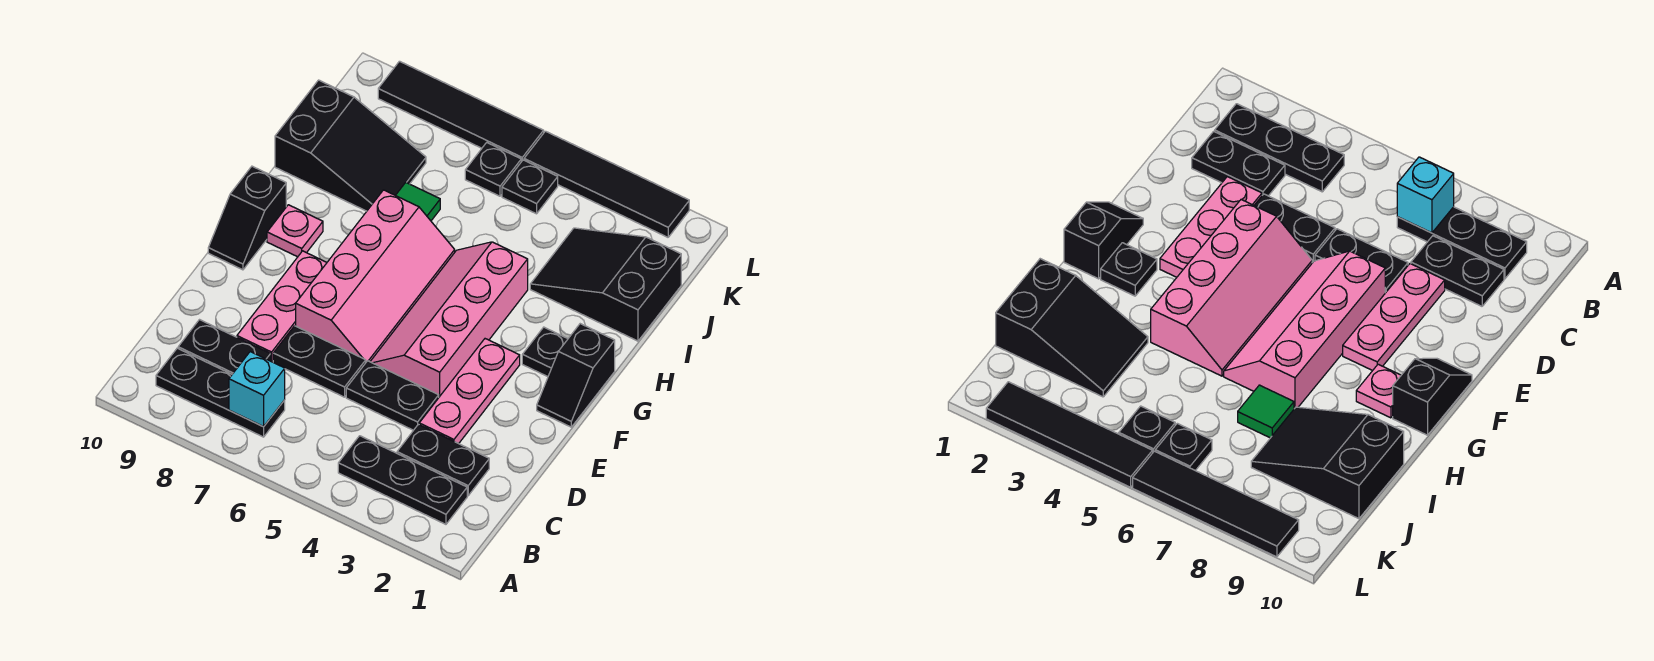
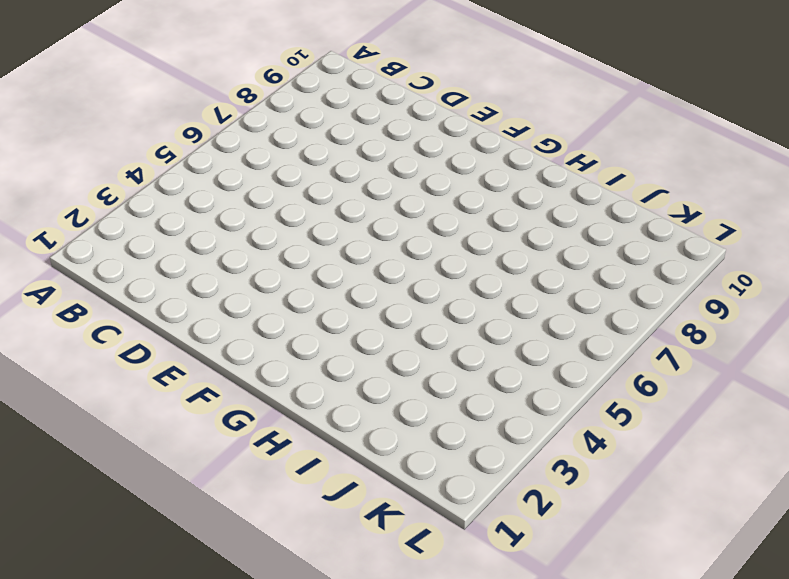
none -> black plate B2:B4 level 1
none -> black plate B7:B9 level 1
none -> black plate C2:C3 level 1

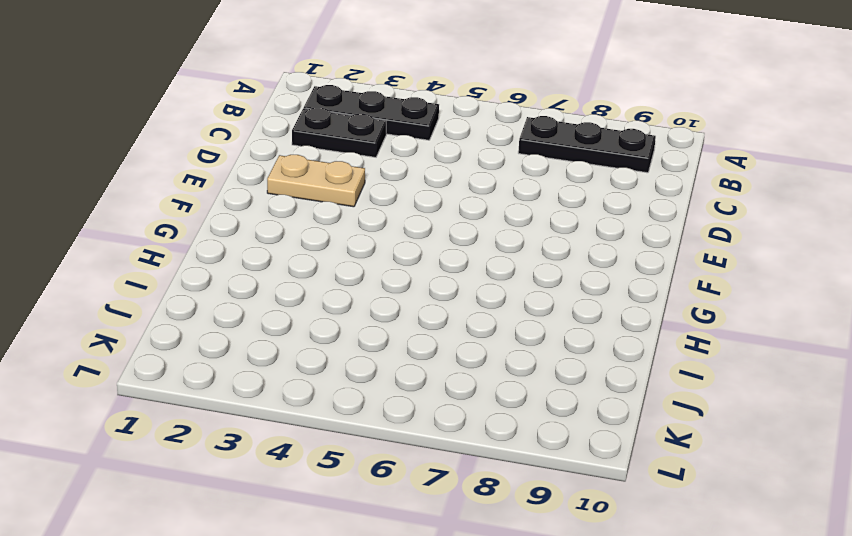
tan plate E2:E3 level 1 -> pink plate D3:F3 level 1
none -> black plate C8:C9 level 1
none -> black plate D4:D5 level 1
none -> black plate D6:D7 level 1

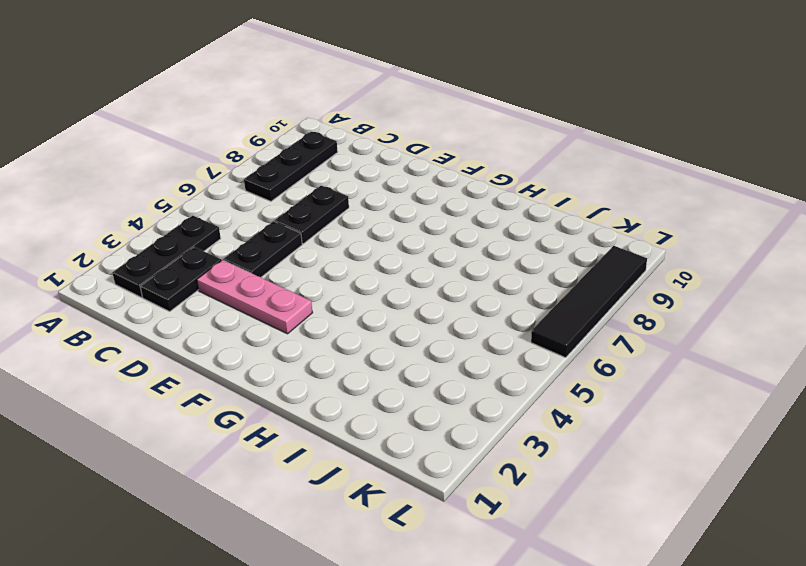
none -> black plate C8:C9 level 1
none -> pink plate D8:F8 level 1
none -> pink slope E4:H5 level 1 top 4

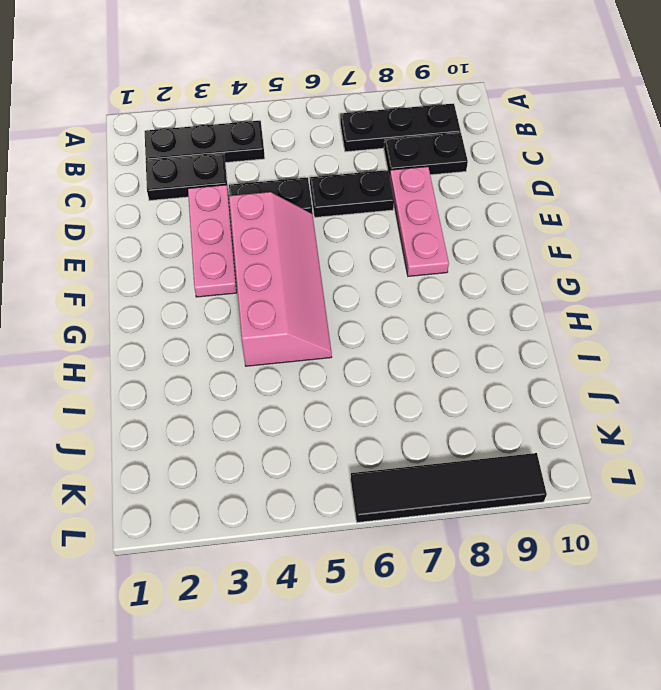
none -> pink slope E6:H7 level 1 top 7
none -> black slope F1:G1 level 1 top G
none -> black slope F10:G10 level 1 top G

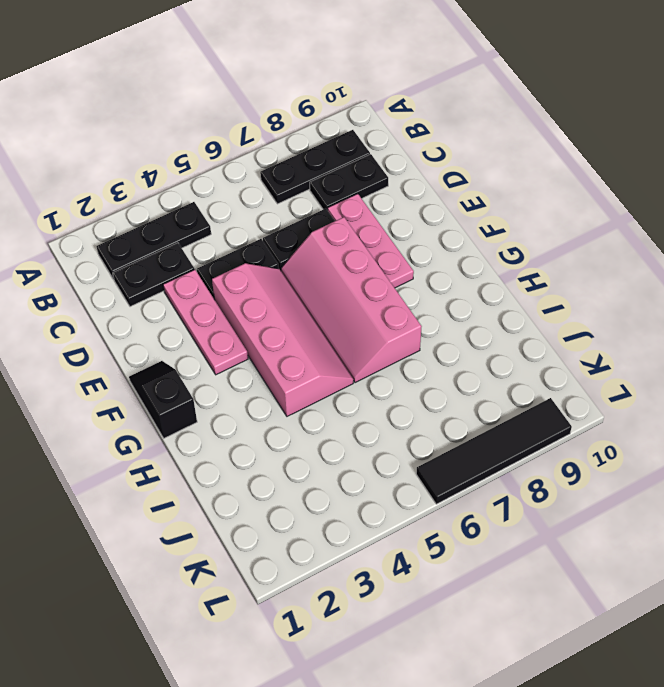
none -> black slope F10:G10 level 1 top G
none -> black plate G2 level 1
none -> pink plate G9 level 1

